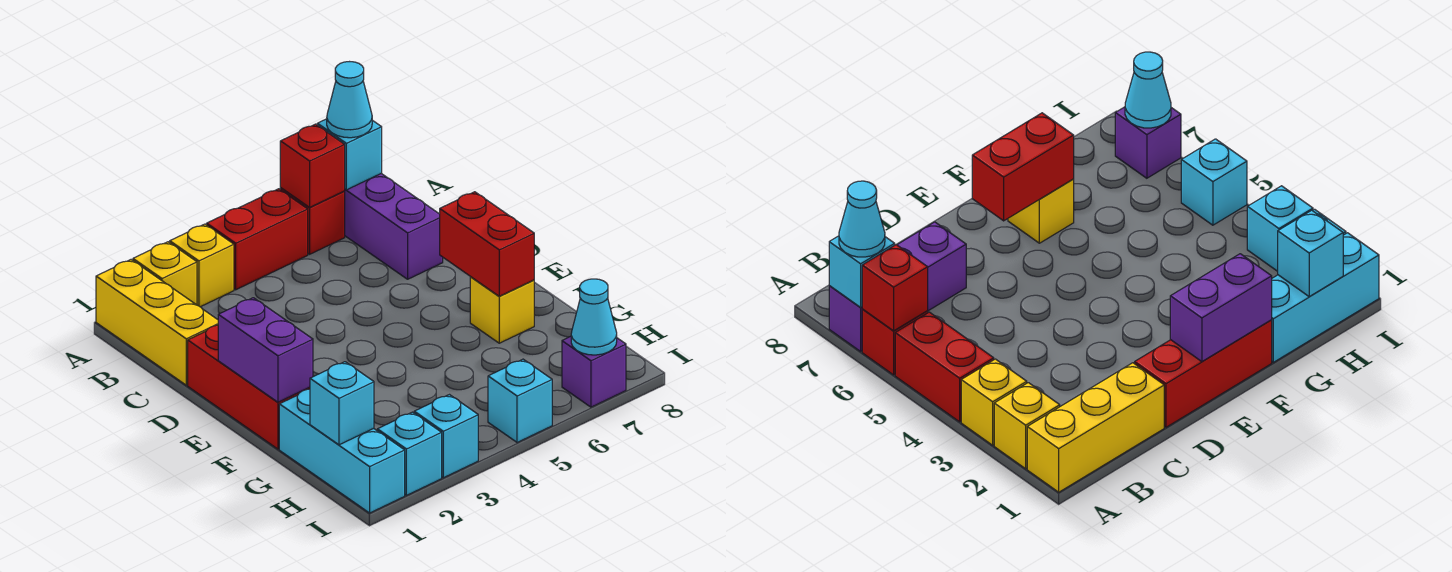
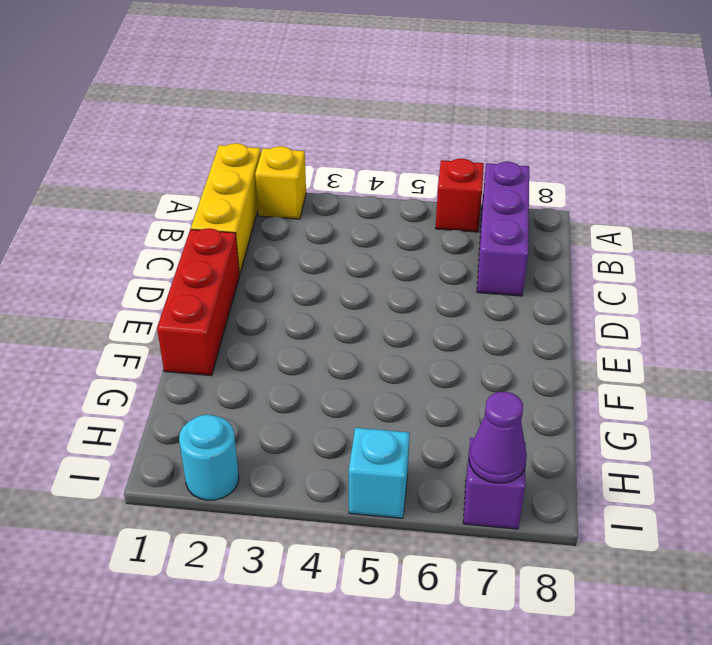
cyan round brick I2 level 1 -> cyan brick I2 level 1
purple cone I7 level 2 -> cyan cone I7 level 2
none -> yellow brick A3 level 1
none -> red brick A4:A5 level 1
none -> yellow brick F7 level 1

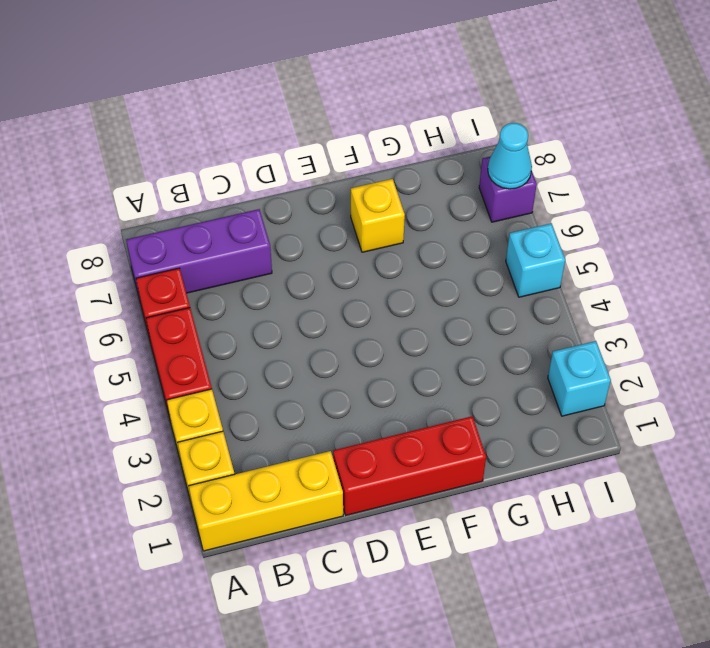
none -> cyan brick G1:I1 level 1
none -> cyan brick I3 level 1
none -> red brick A6 level 2

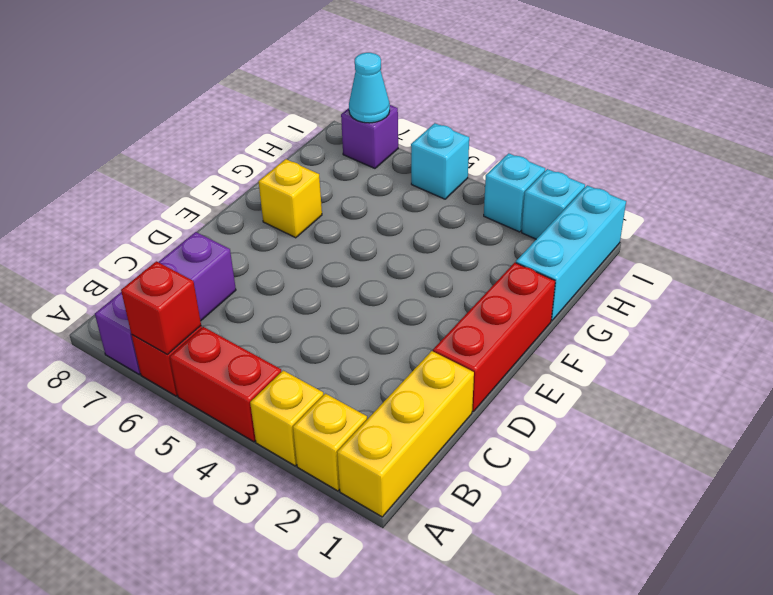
none -> cyan brick A7 level 2
none -> purple brick E1:F1 level 2
none -> red brick E7:F7 level 2

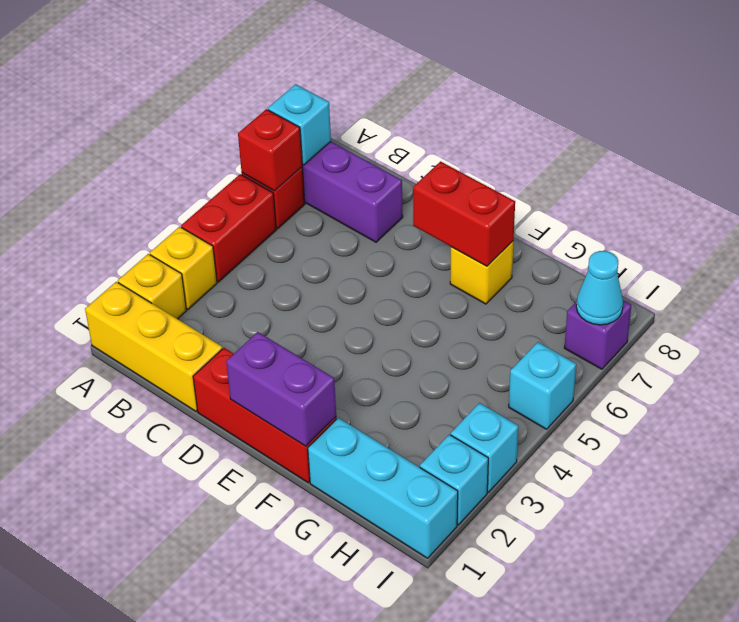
none -> cyan brick H1 level 2
none -> cyan cone A7 level 3

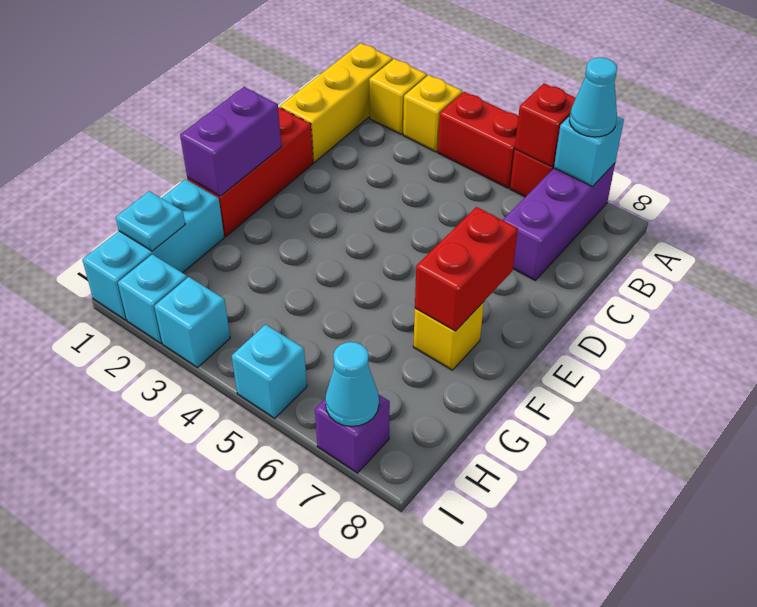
cyan plate H1 level 2 -> cyan brick H1 level 2

